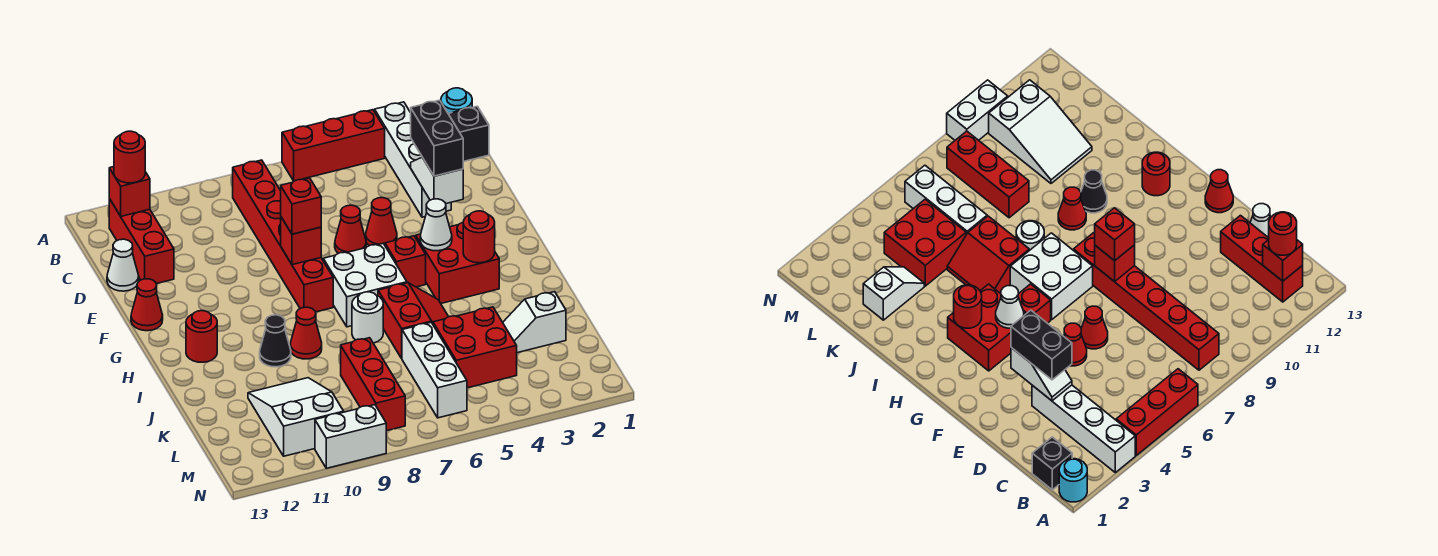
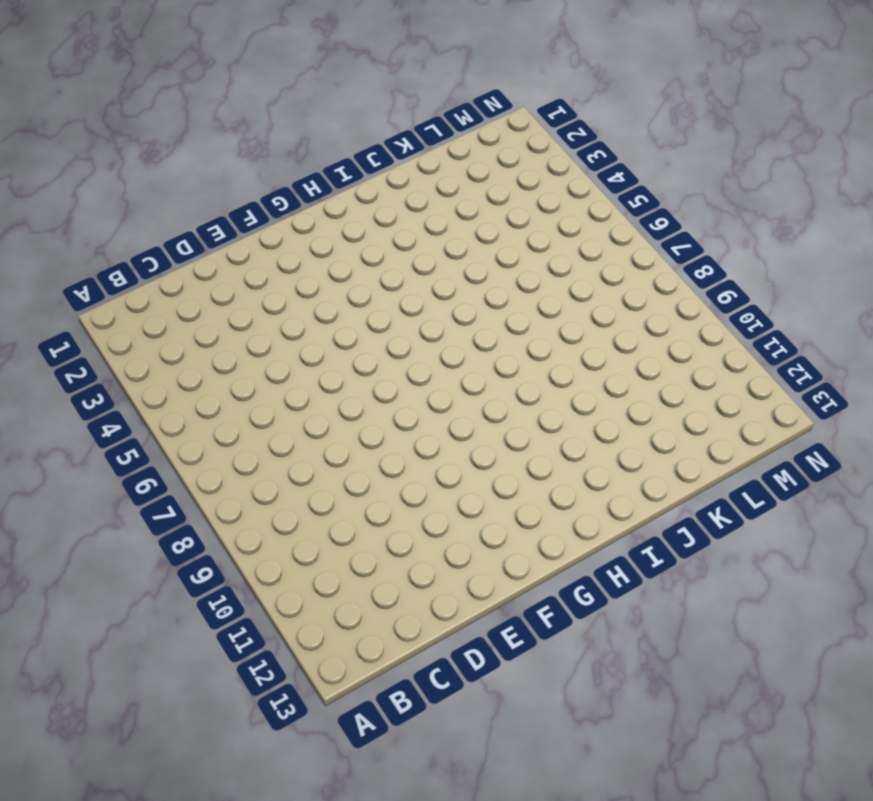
none -> cyan round brick A1 level 1
none -> white brick A3:D3 level 1
none -> red brick A4:A6 level 1
none -> black brick B1 level 1

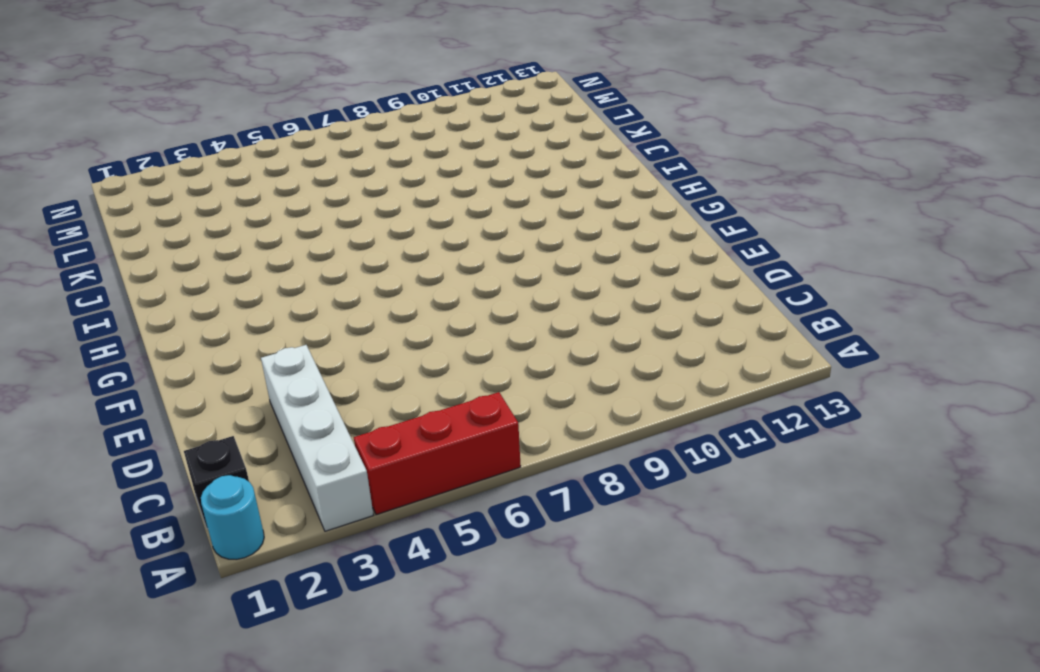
none -> red brick B8:G8 level 1
none -> red brick B12:D12 level 1
none -> white cone D13 level 1
none -> red cone E5 level 1

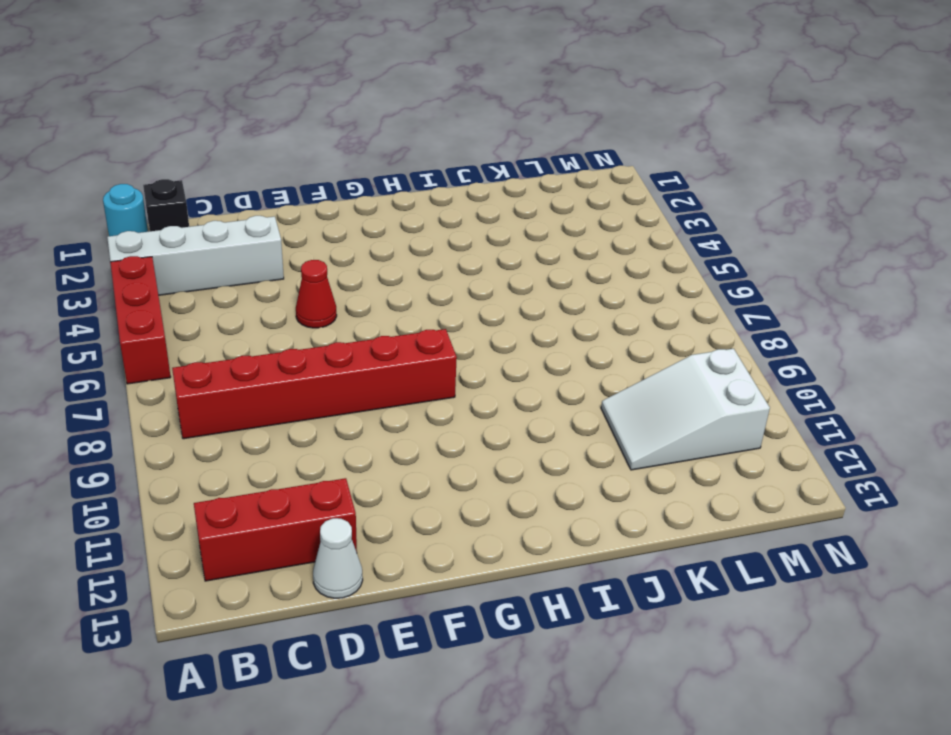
none -> red cone E6 level 1
none -> red cone F13 level 1
none -> red brick G3:H4 level 1
none -> red brick G5 level 1

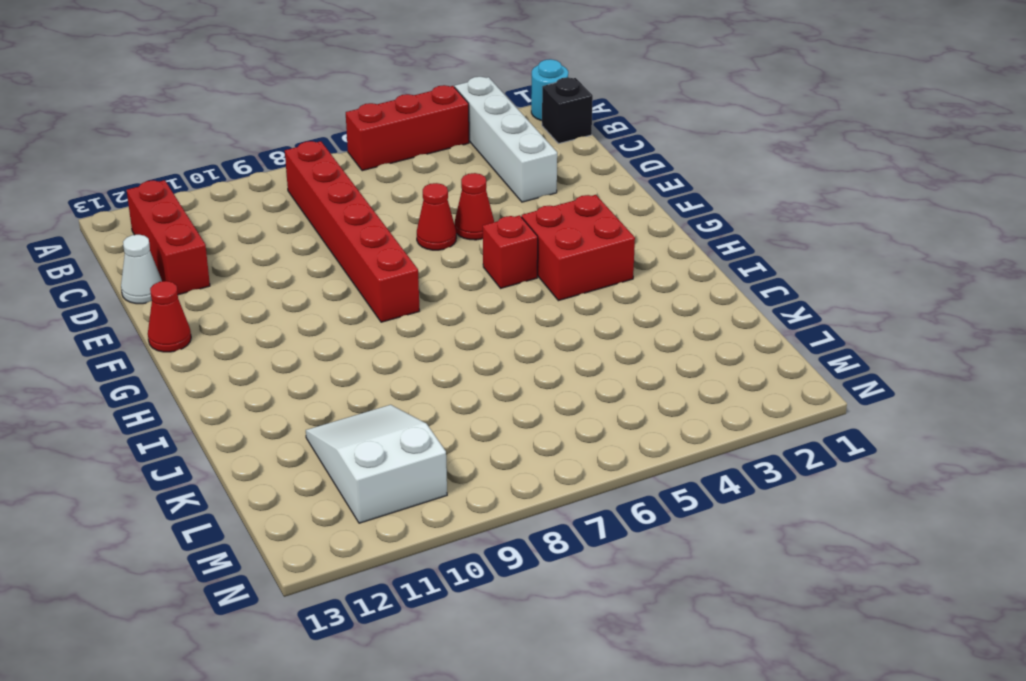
none -> white brick G6:H7 level 1
none -> red round brick H12 level 1
none -> red slope I5:J6 level 1 top 6
none -> white round brick I7 level 1

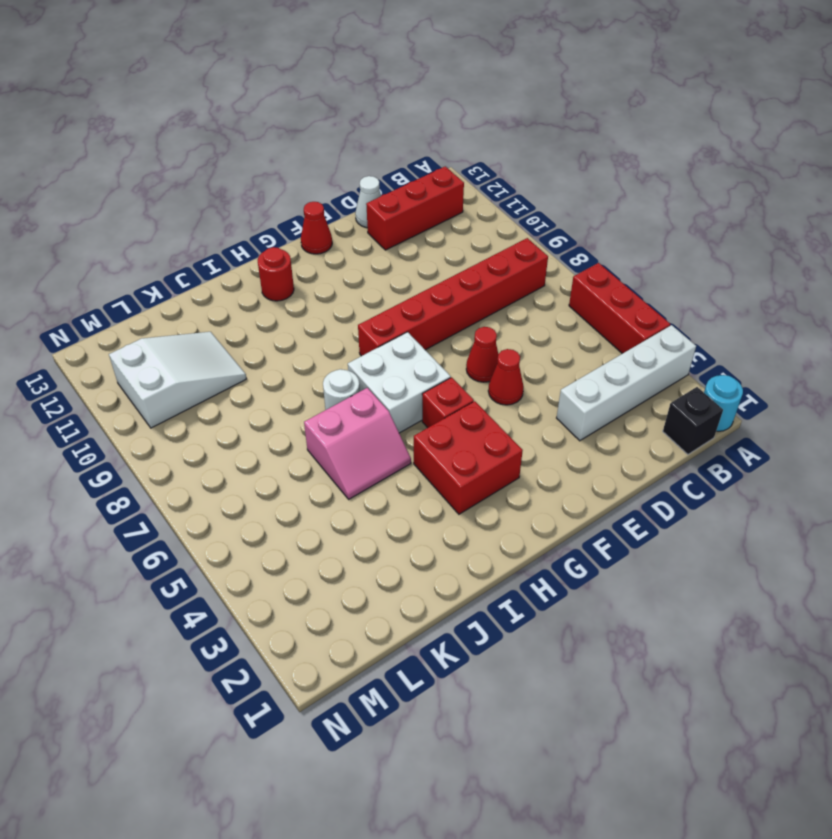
pink slope I5:J6 level 1 top 6 -> red slope I5:J6 level 1 top 6
none -> red cone I9 level 1
none -> black cone I10 level 1
none -> white slope K2:K3 level 1 top 2
none -> red brick K4:L5 level 1

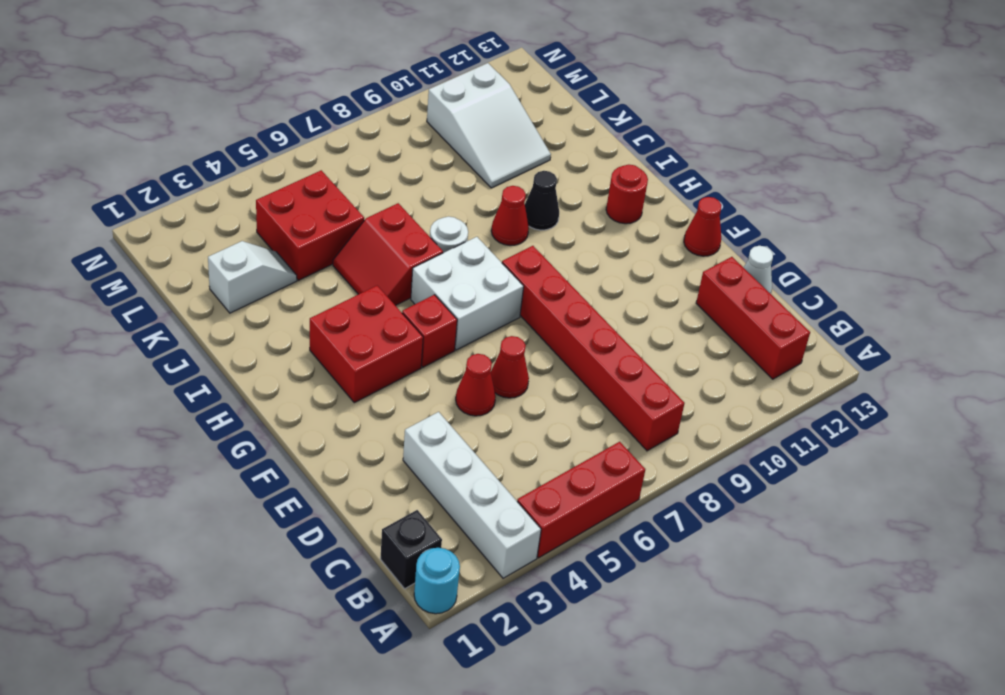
none -> white brick K6:M6 level 1
none -> red brick K8:M8 level 1
none -> white brick N9:N10 level 1
none -> red brick B12 level 2

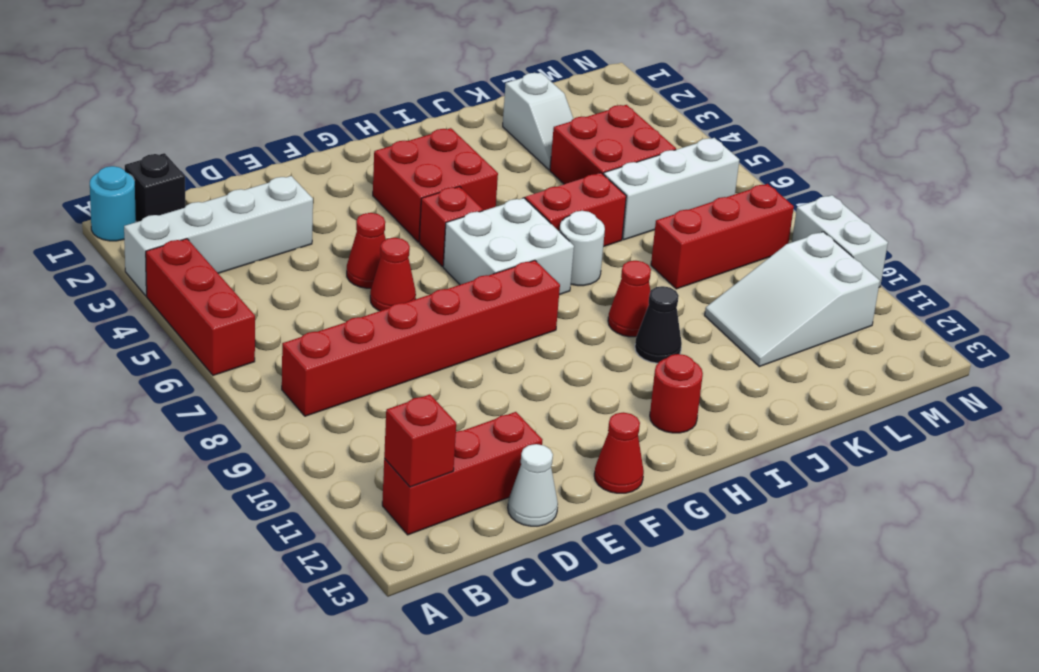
none -> white slope D3:E3 level 2 top E
none -> red brick F8 level 2
none -> white cone G4 level 2
none -> red round brick H3 level 2

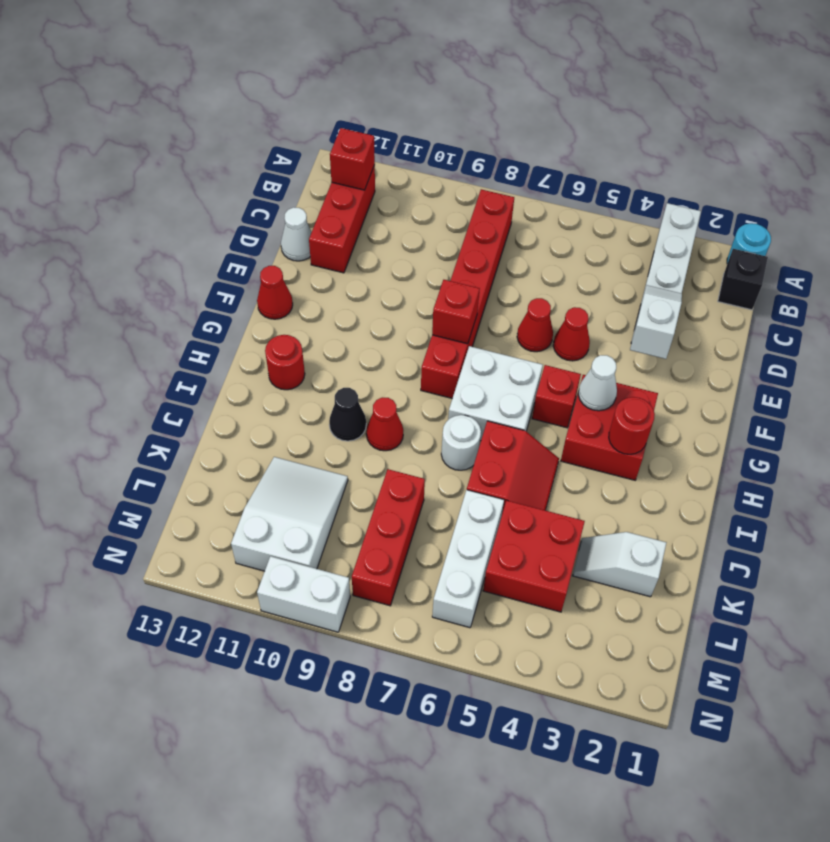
none -> red brick A4:A6 level 1
none -> red round brick B12 level 3
none -> black brick D3:E3 level 3
none -> red brick F8 level 3

